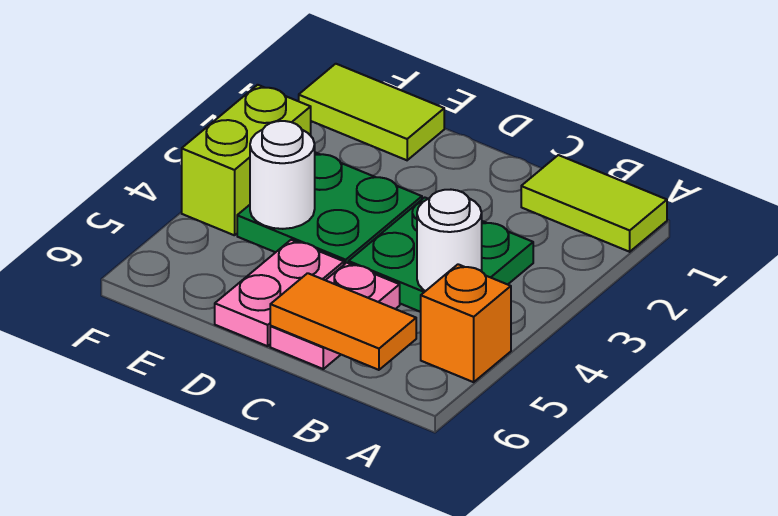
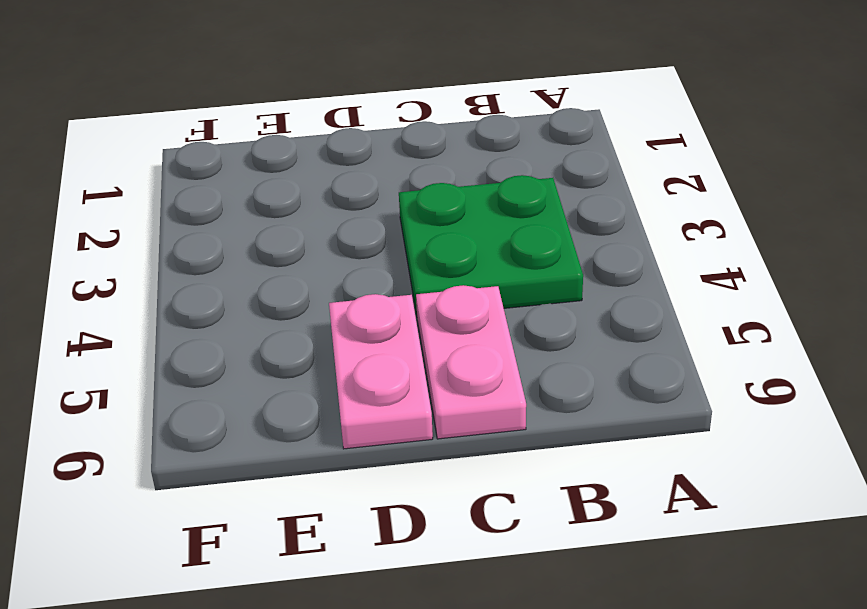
none -> lime tile A1:B1 level 1
none -> orange brick A5 level 1

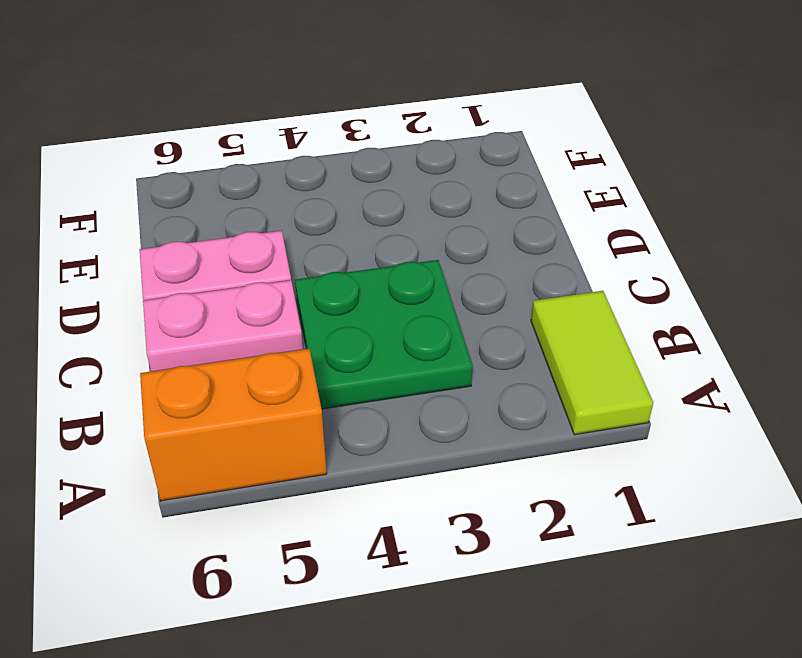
orange brick A5:A6 level 1 -> orange brick A5 level 1
none -> green plate D3:E4 level 1
none -> lime tile E1:F1 level 1

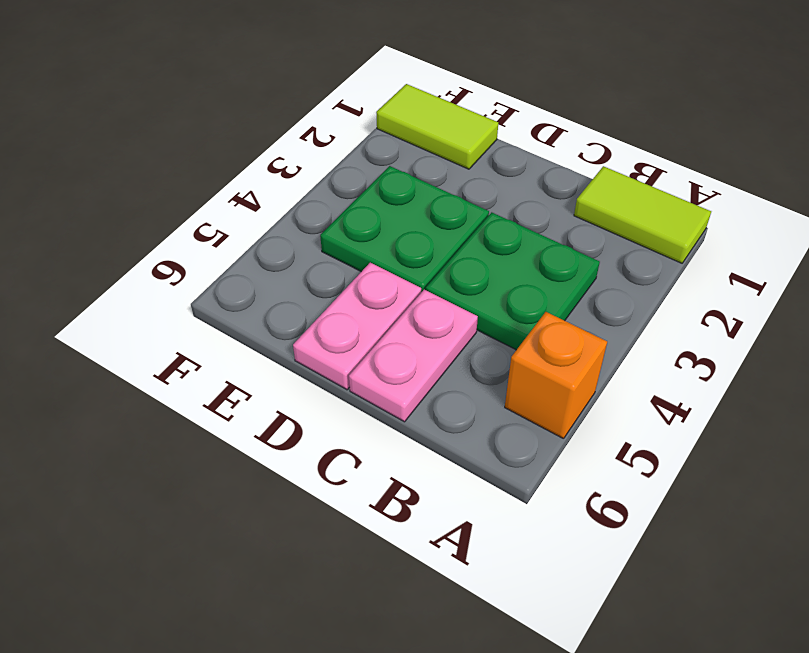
none -> lime brick F3:F4 level 1
none -> white round brick B4 level 2

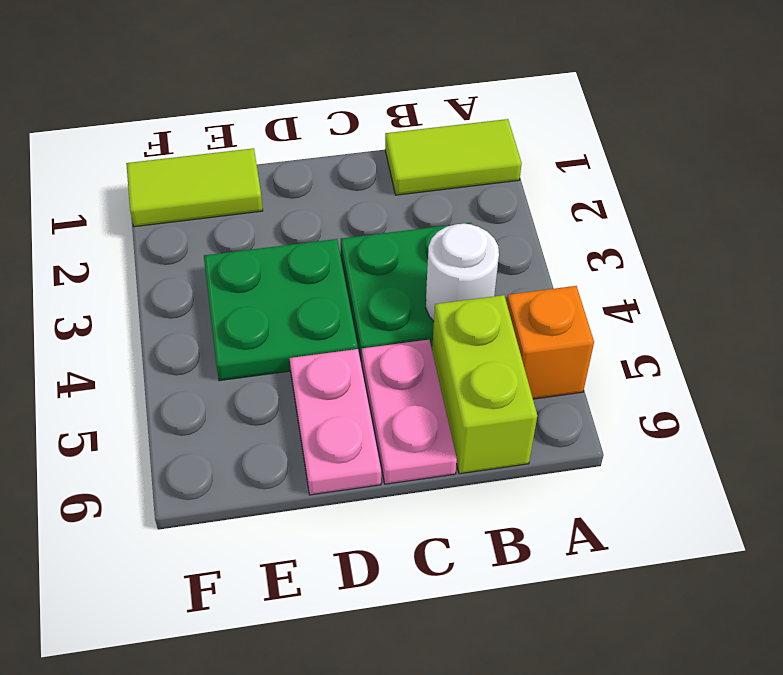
lime brick B5:B6 level 1 -> lime brick F3:F4 level 1
none -> orange tile B6:C6 level 2
none -> white round brick E4 level 2

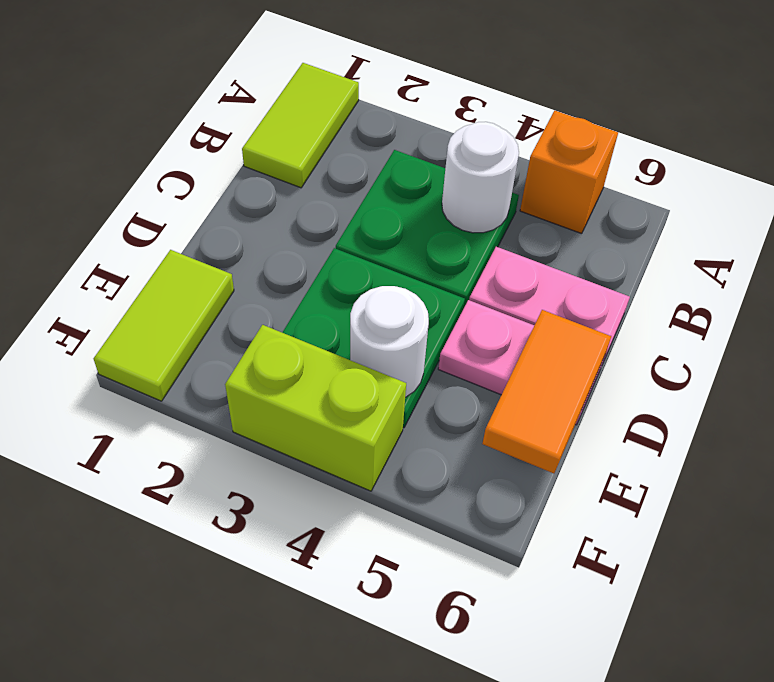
orange tile D6:E6 level 2 -> orange tile B6:C6 level 2

